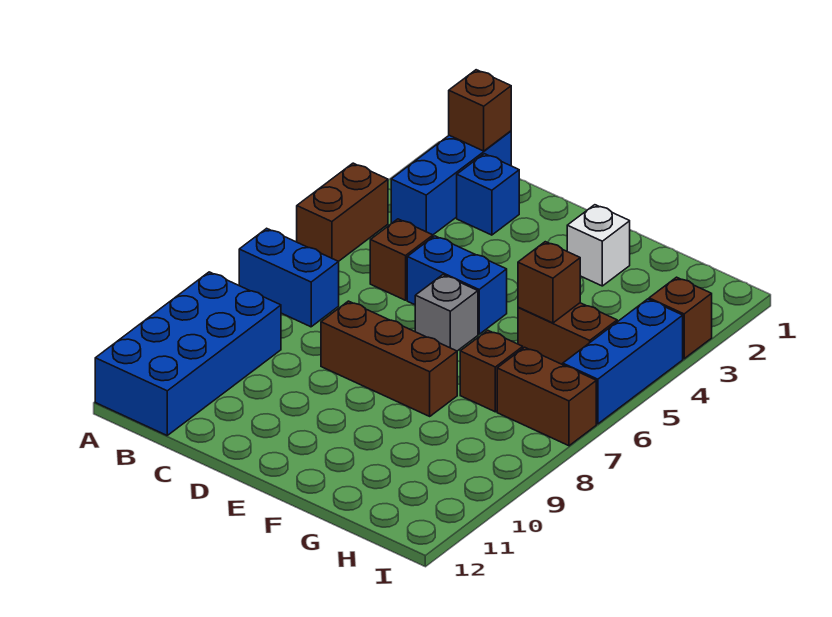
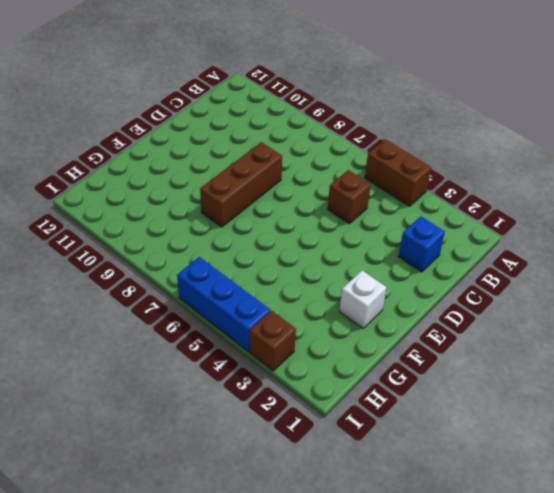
none -> blue brick A7:B7 level 1
none -> blue brick A9:B12 level 1
none -> blue brick B1:B3 level 1

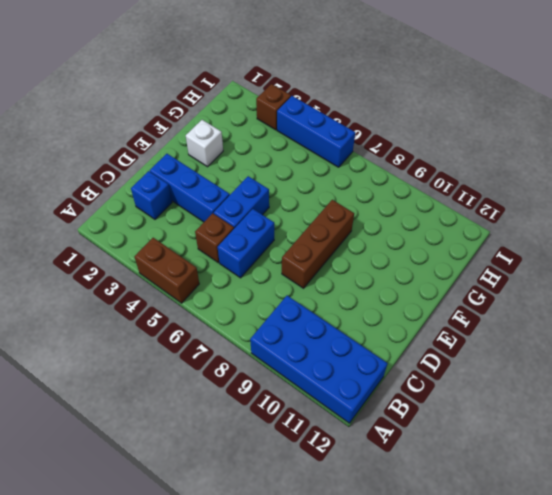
blue brick C6:D6 level 1 -> blue brick A7:B7 level 1
blue brick D2:D4 level 1 -> blue brick B1:B3 level 1
none -> grey brick E6 level 1
none -> brown brick G5:H5 level 1
none -> brown brick G7 level 1

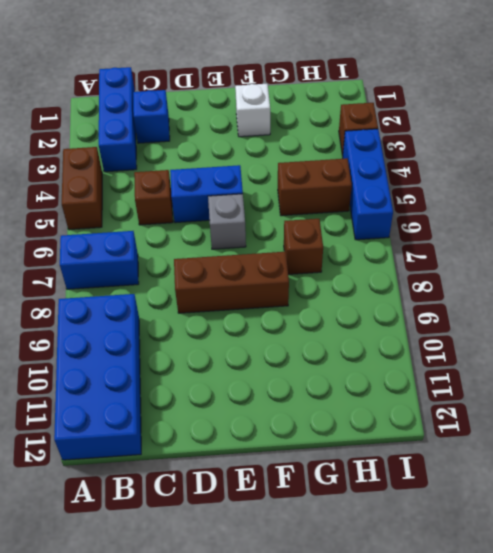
none -> brown brick H7:I7 level 1
none -> brown brick B1 level 2
none -> brown brick G5 level 2

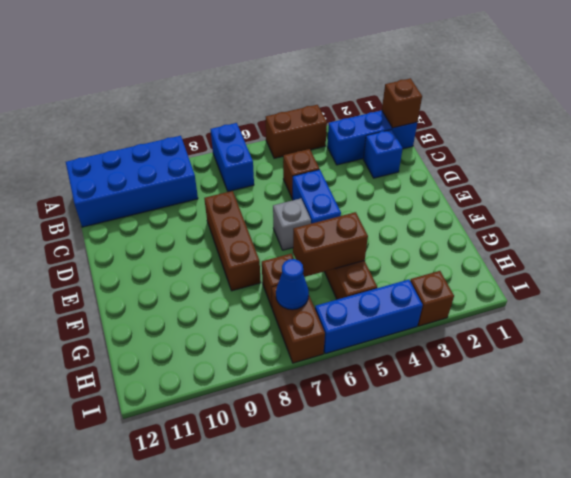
brown brick G5:G6 level 2 -> brown brick G5 level 2
blue cone H7 level 2 -> none
none -> white brick F2 level 1

